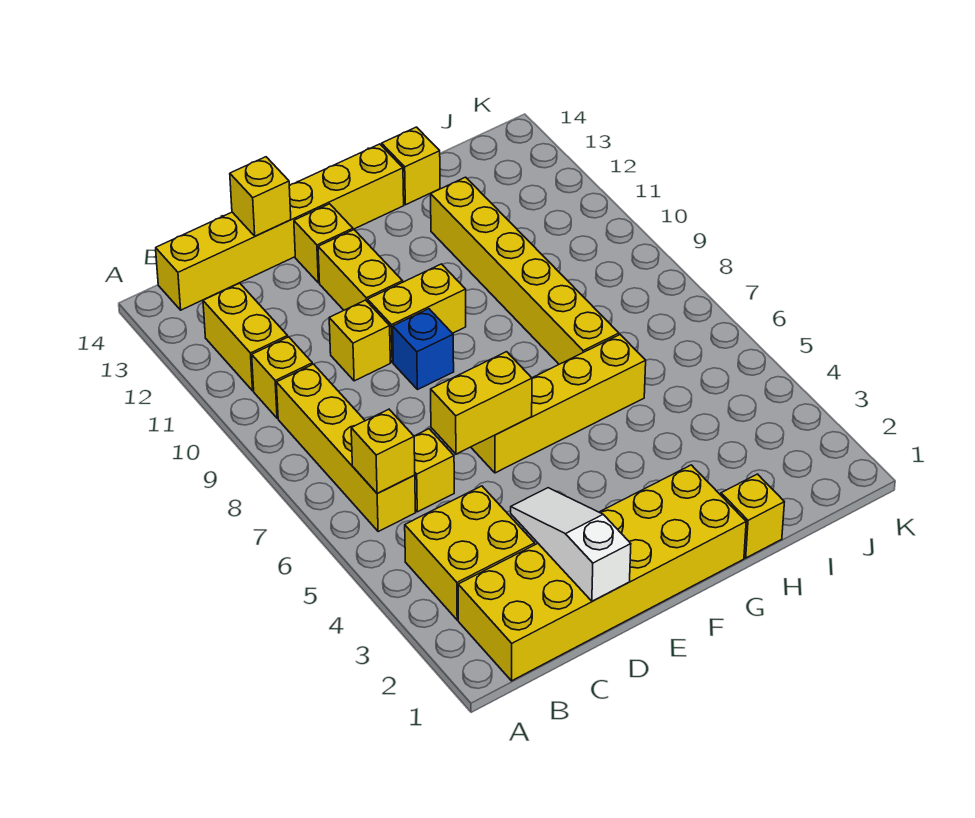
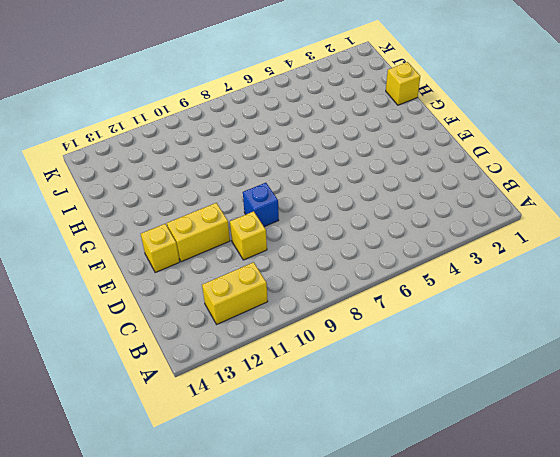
none -> yellow brick B1:G2 level 1
none -> yellow brick B3:C4 level 1
none -> yellow brick B6:B9 level 1

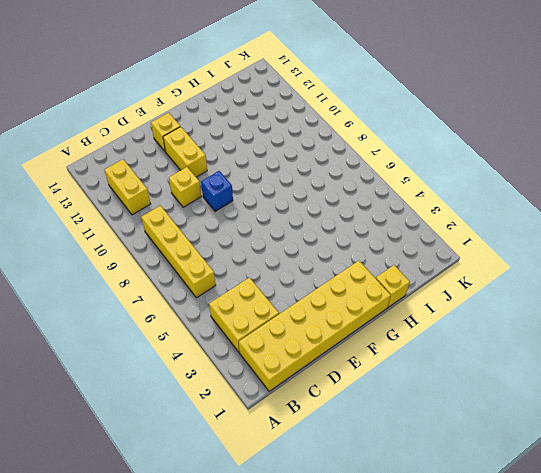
none -> yellow brick B10 level 1
none -> yellow brick B14:G14 level 1
none -> yellow brick C6 level 1

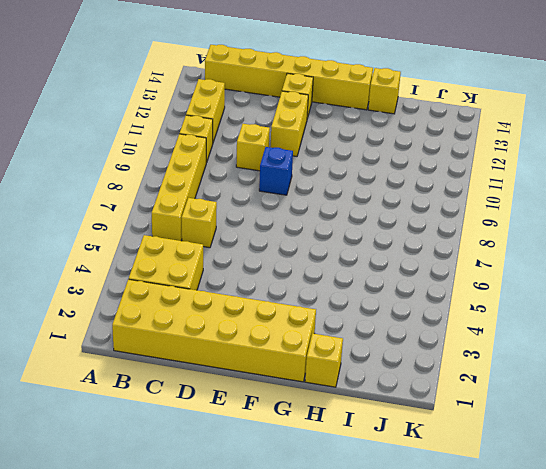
none -> yellow brick E6:H6 level 1
none -> yellow brick E10:F10 level 1
none -> yellow brick H7:H12 level 1

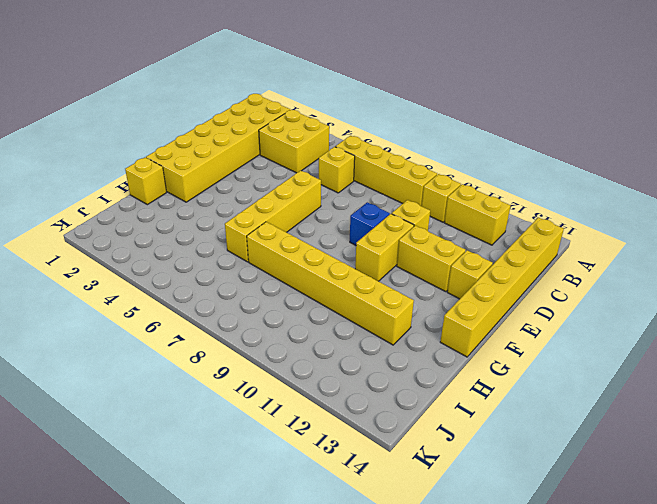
none -> yellow brick H14 level 1
none -> yellow brick B6 level 2
none -> white slope D1:D3 level 2 top 1

